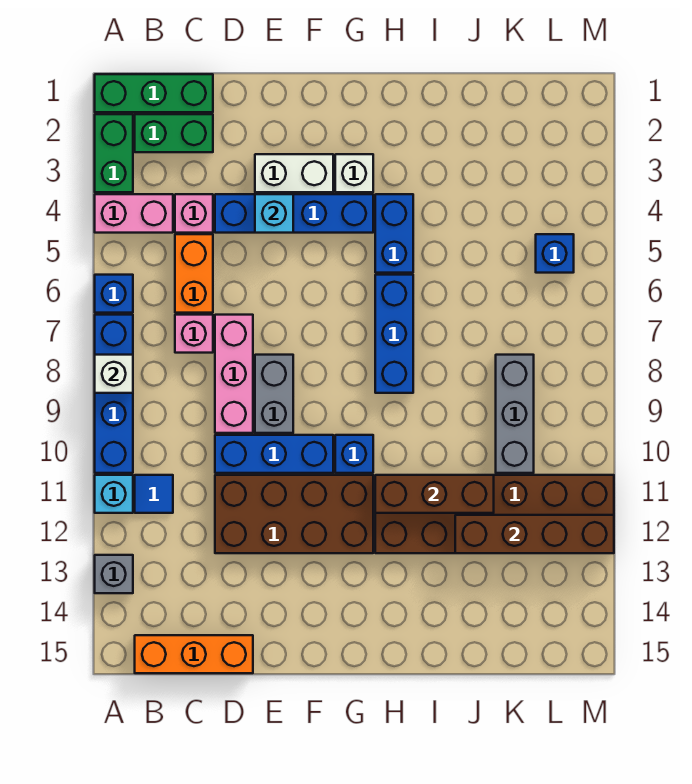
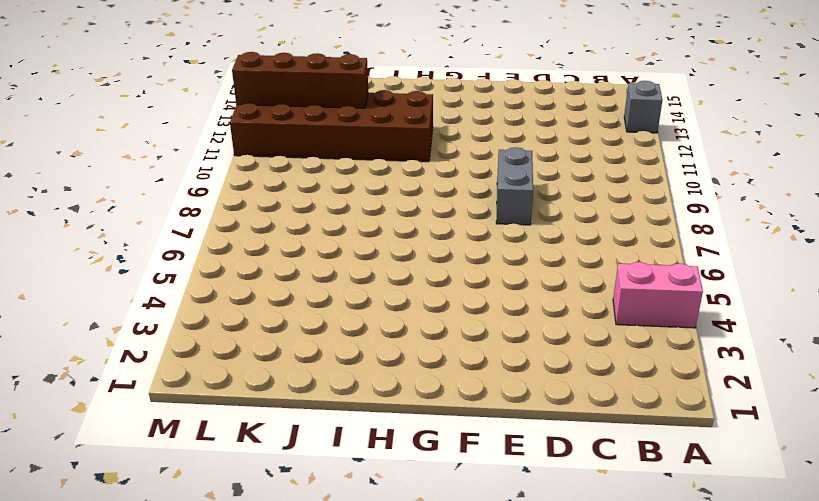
none -> green brick A1:C1 level 1
none -> green brick A2:A3 level 1
none -> blue brick A6 level 1
none -> blue brick A7:A10 level 1

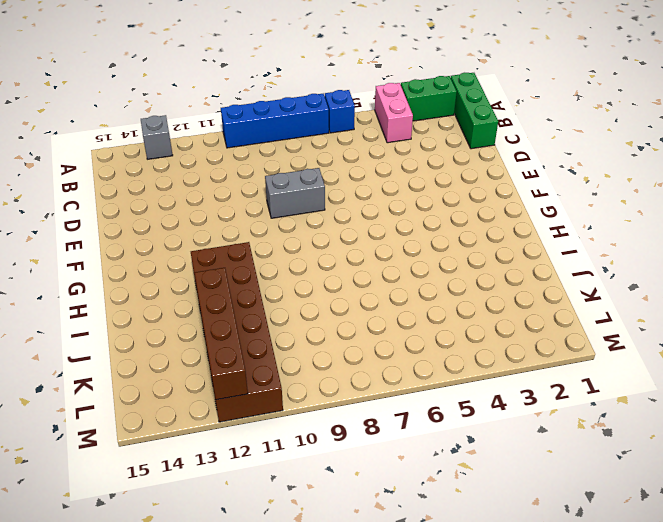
none -> cyan brick A11 level 1
none -> green brick B2:C2 level 1
none -> blue tile B11 level 1
none -> orange brick B15:D15 level 1

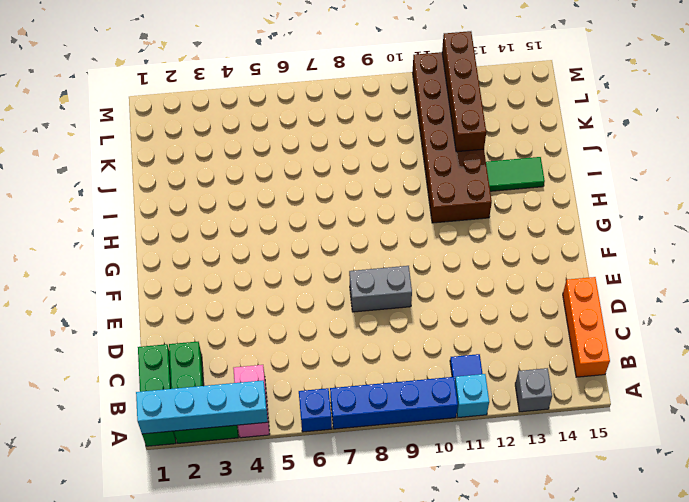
cyan brick A1:A4 level 2 -> none
green tile I13:I14 level 1 -> none
none -> pink brick C4 level 1
none -> orange brick C5:C6 level 1
none -> pink brick C7 level 1
none -> blue brick D4:G4 level 1

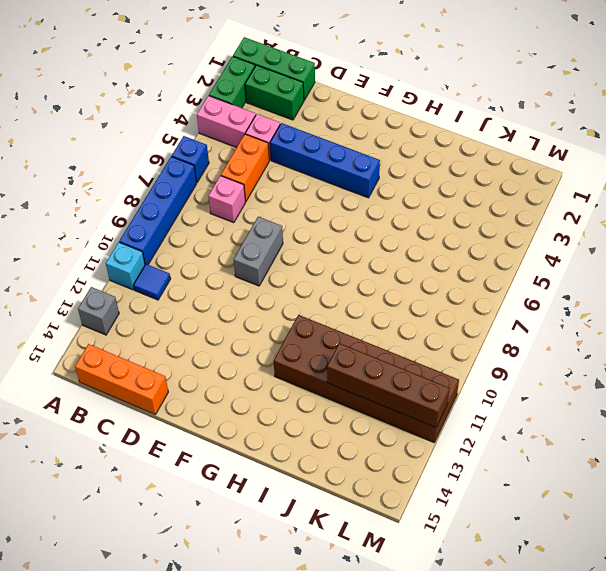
none -> pink brick D7:D9 level 1
none -> blue brick D10:F10 level 1
none -> brown brick D11:G12 level 1
none -> white brick E3:F3 level 1

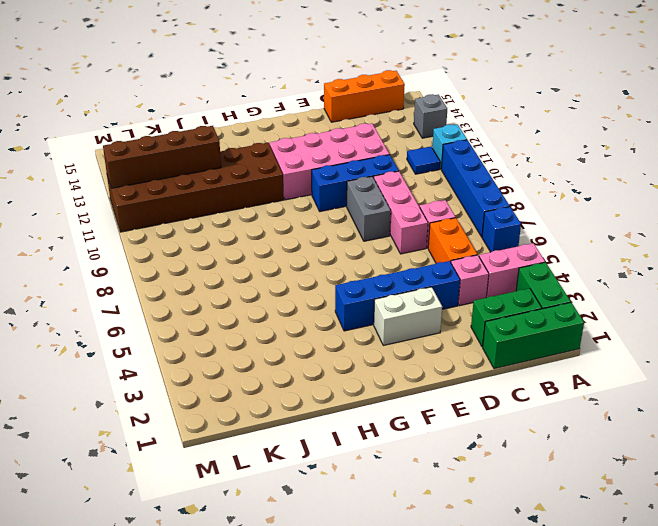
pink brick D11:G12 level 1 -> brown brick D11:G12 level 1
none -> white brick G3 level 1
none -> blue brick G10 level 1
none -> blue brick H4:H5 level 1
none -> blue brick H6:H8 level 1

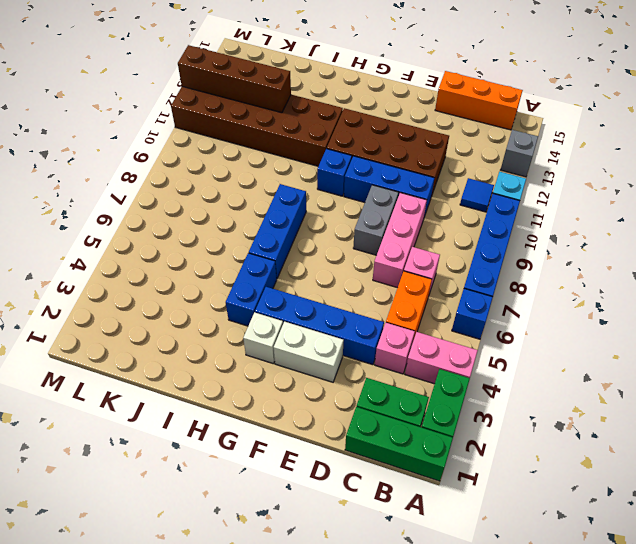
none -> grey brick K8:K10 level 1
none -> blue brick L5 level 1
none -> white brick A8 level 2
none -> cyan brick E4 level 2

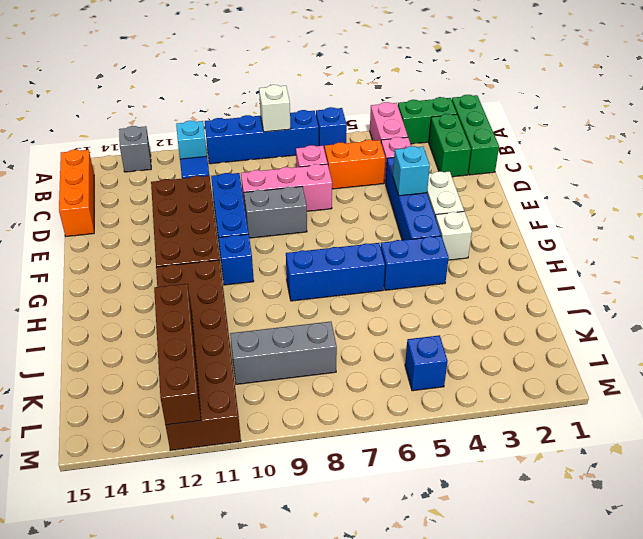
none -> brown brick H11:J11 level 2

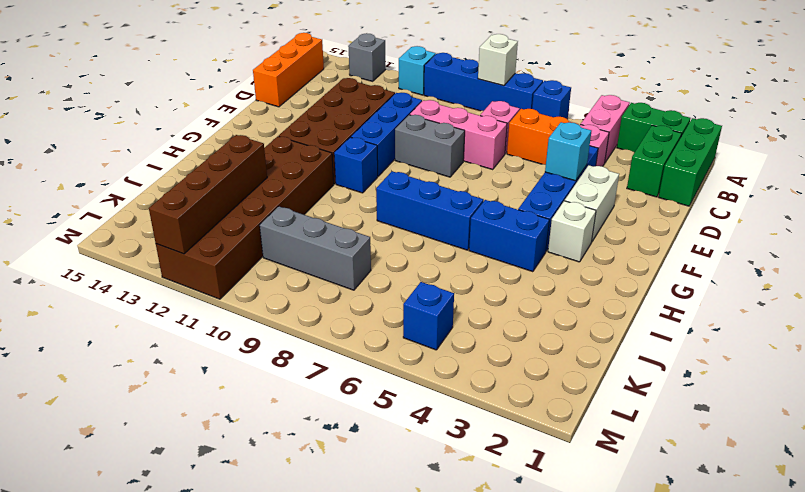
none -> blue tile B11 level 1
none -> brown brick H11:J11 level 2

